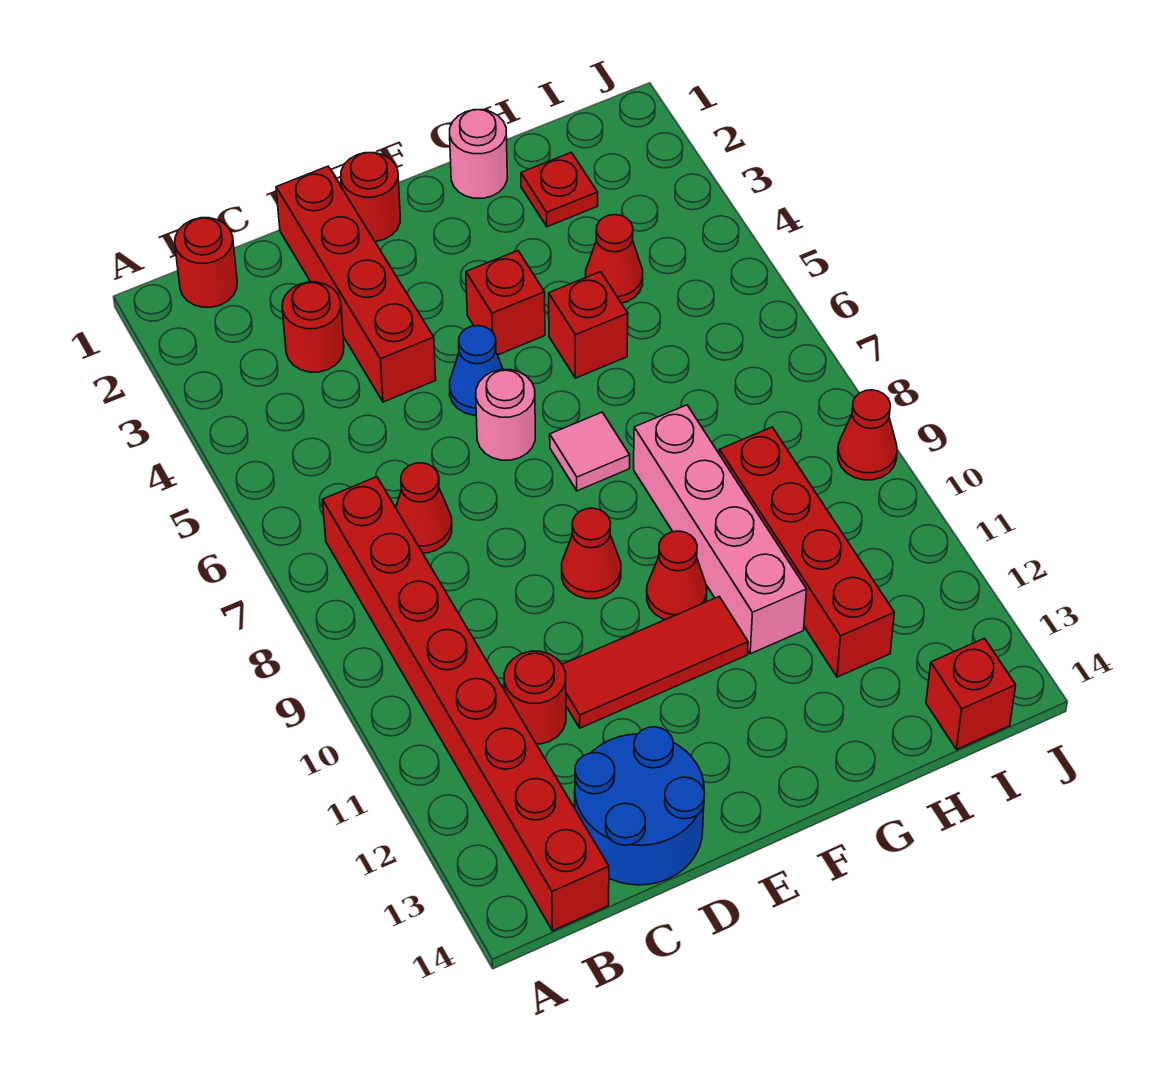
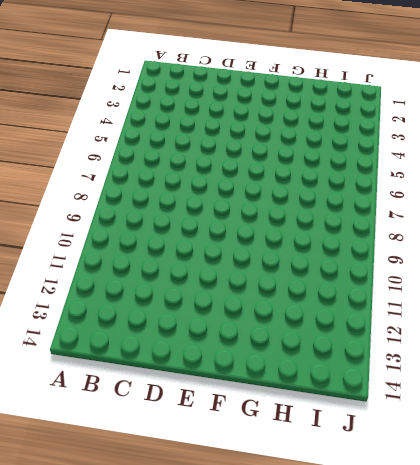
none -> red round brick B1 level 1
none -> red brick B7:B14 level 1
none -> red round brick C3 level 1

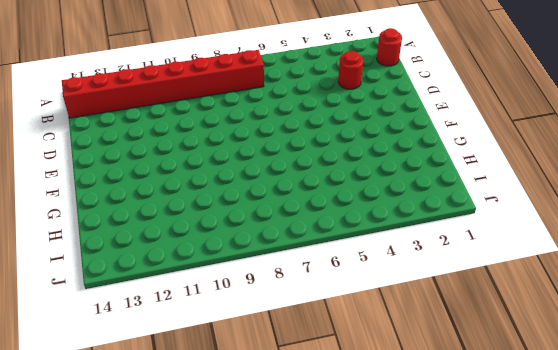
none -> red cone C7 level 1
none -> red round brick C11 level 1
none -> blue round brick C13:D14 level 1

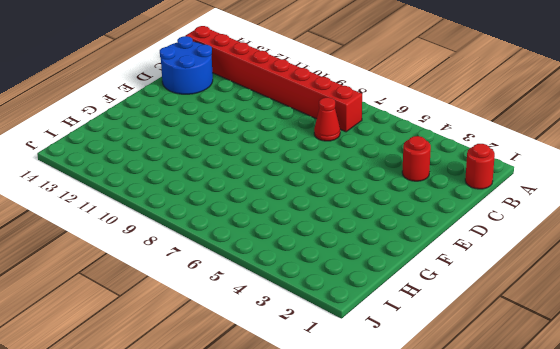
none -> red round brick C11 level 1
none -> red brick D1:D4 level 1
none -> red tile D11:F11 level 1

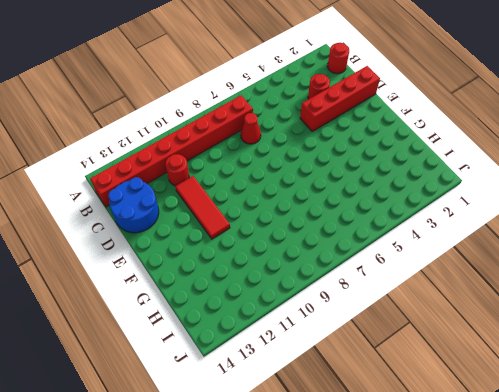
none -> red round brick E1 level 1
none -> blue cone E5 level 1
none -> pink round brick E6 level 1

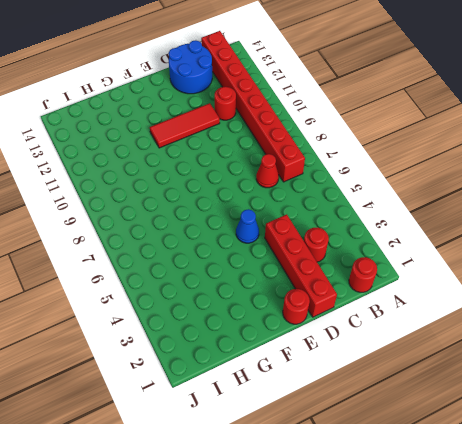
none -> pink round brick E6 level 1
none -> red cone E9 level 1
none -> red brick F4 level 1

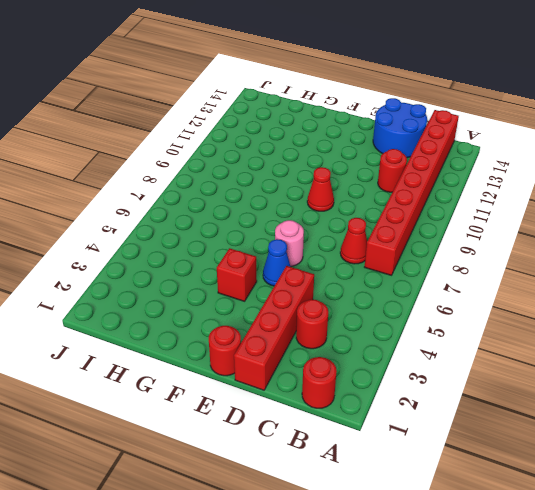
none -> red tile D11:F11 level 1
none -> pink tile F7 level 1
none -> red cone F10 level 1

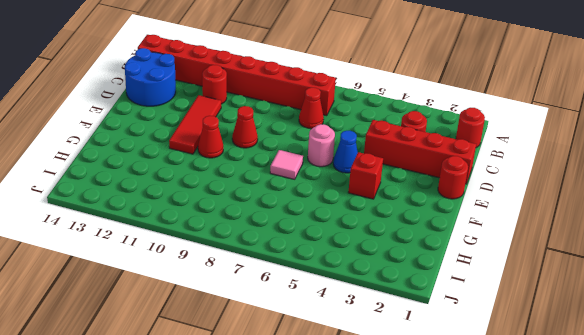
none -> pink round brick G1 level 1
none -> red brick G5 level 1
none -> pink brick G8:G11 level 1

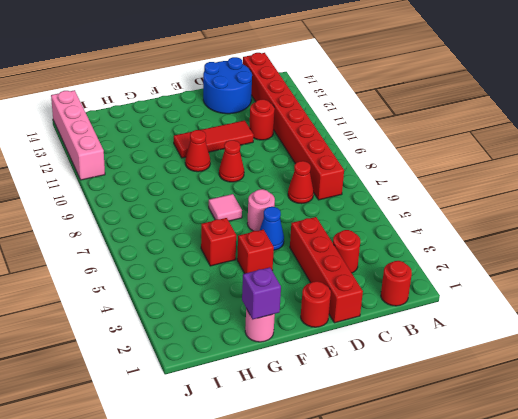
purple brick G1 level 2 -> none
pink brick J11:J14 level 1 -> pink brick G8:G11 level 1
none -> red plate H2 level 1
none -> red cone H4 level 1
none -> red brick H9:H12 level 1

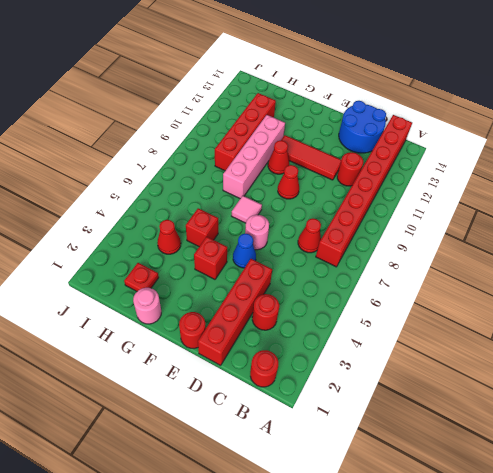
none -> red brick I14 level 1
none -> red cone J9 level 1

